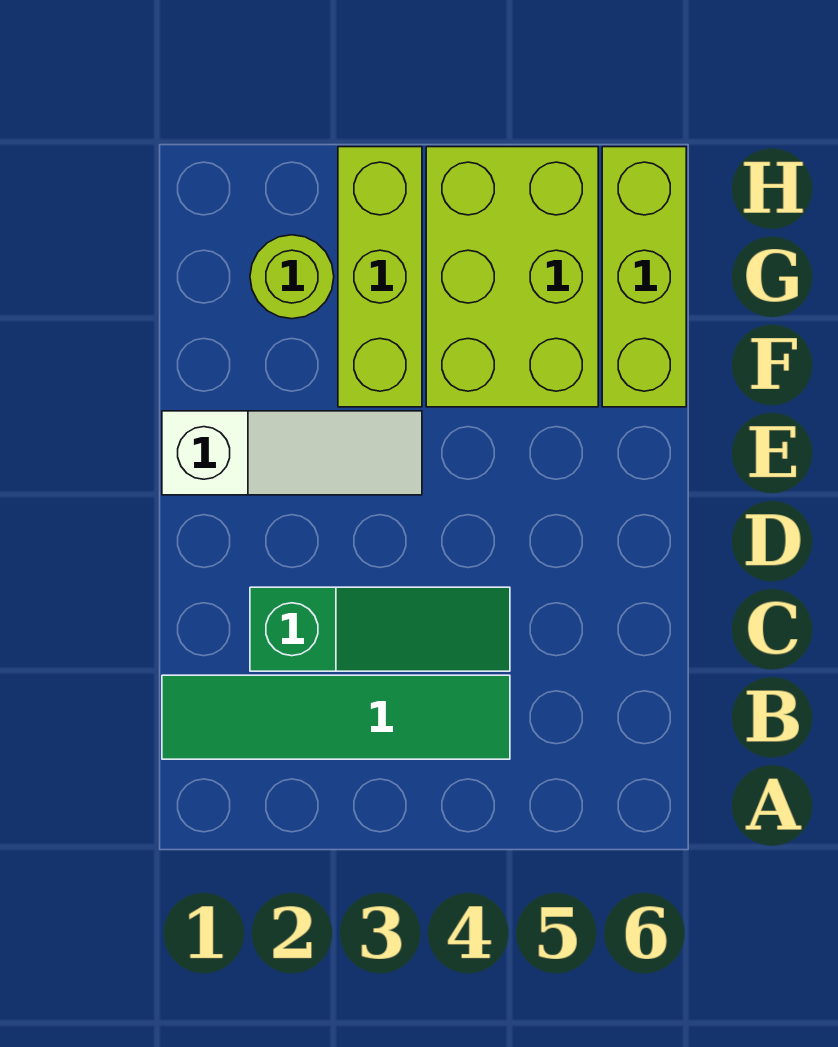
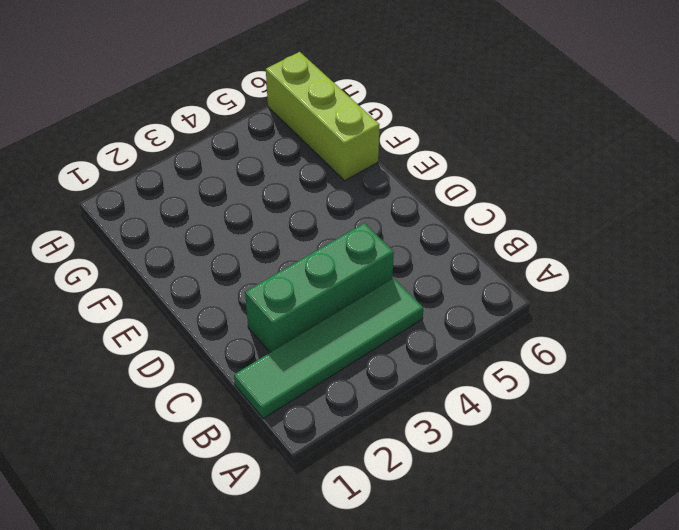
green brick C2:C4 level 1 -> green slope C2:C4 level 1 top 2
none -> white slope E1:E3 level 1 top 1
none -> lime brick F3:H3 level 1

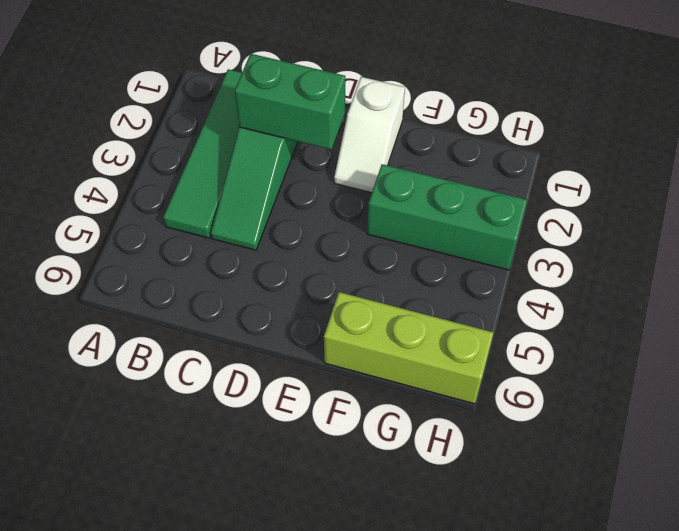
green brick C2:D2 level 2 -> none
white slope E1:E2 level 1 top 1 -> white slope E1:E3 level 1 top 1
green brick F3:H3 level 1 -> lime brick F3:H3 level 1
none -> lime brick F4:H5 level 1
none -> lime round brick G2 level 1

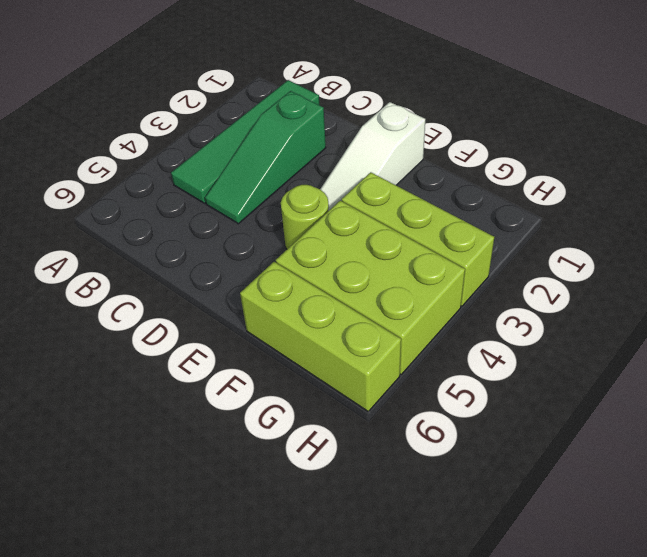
lime round brick E4 level 1 -> lime round brick G2 level 1

